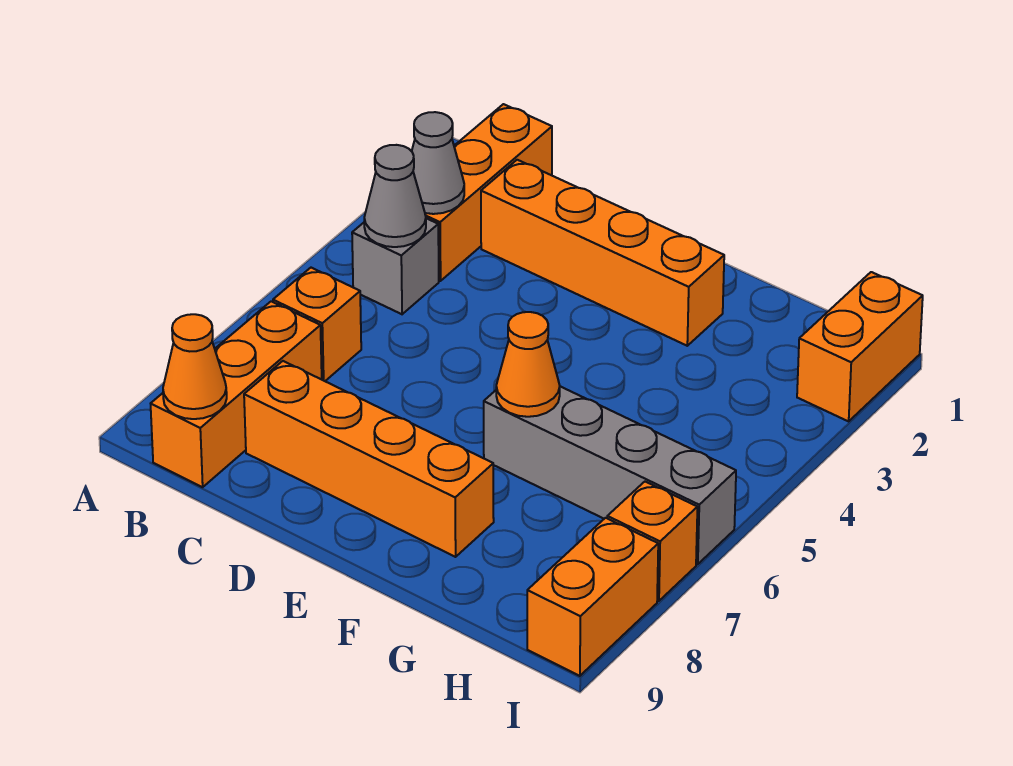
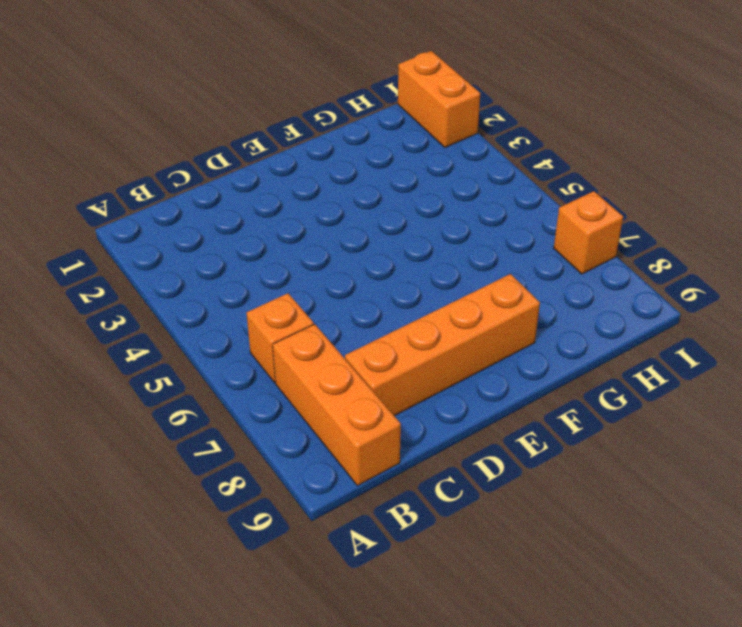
none -> orange brick B1:B3 level 1
none -> grey brick B4 level 1
none -> orange brick C2:F2 level 1

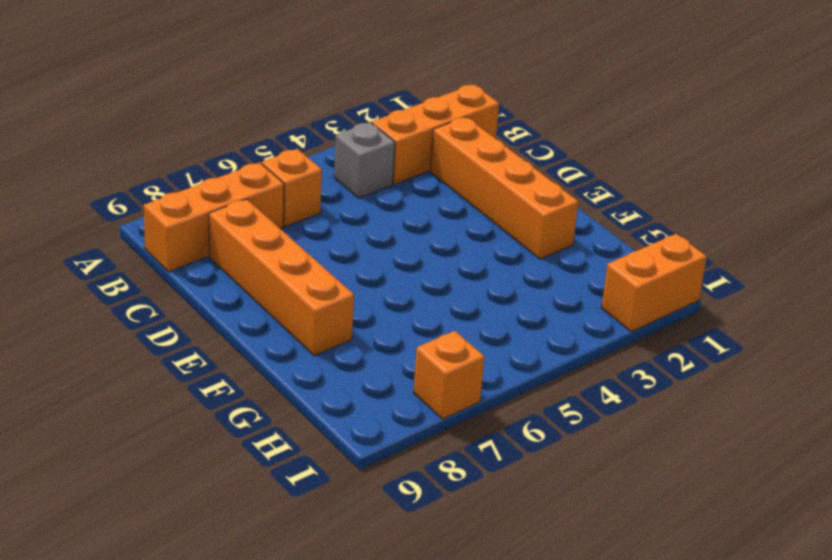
none -> grey brick F6:I6 level 1
none -> orange brick I8:I9 level 1
none -> grey cone B3 level 2

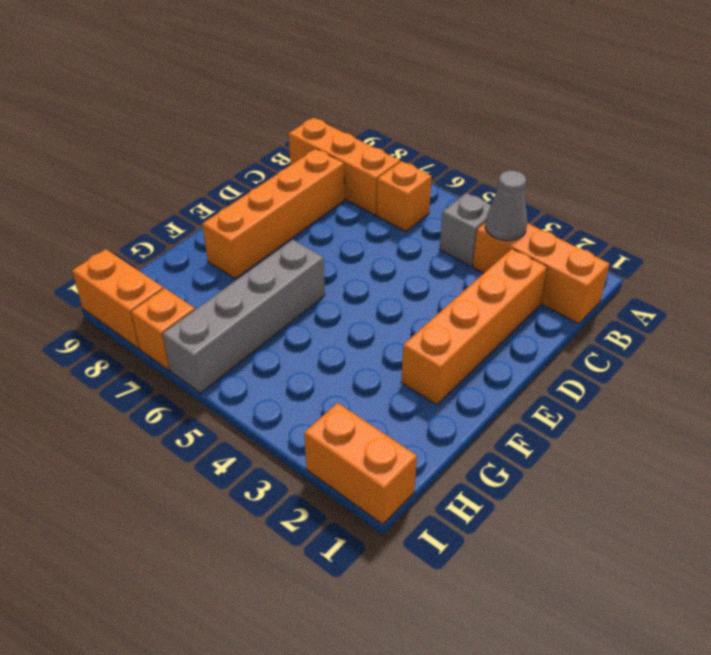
none -> grey cone B4 level 2
none -> orange cone B9 level 2
none -> orange cone F6 level 2

